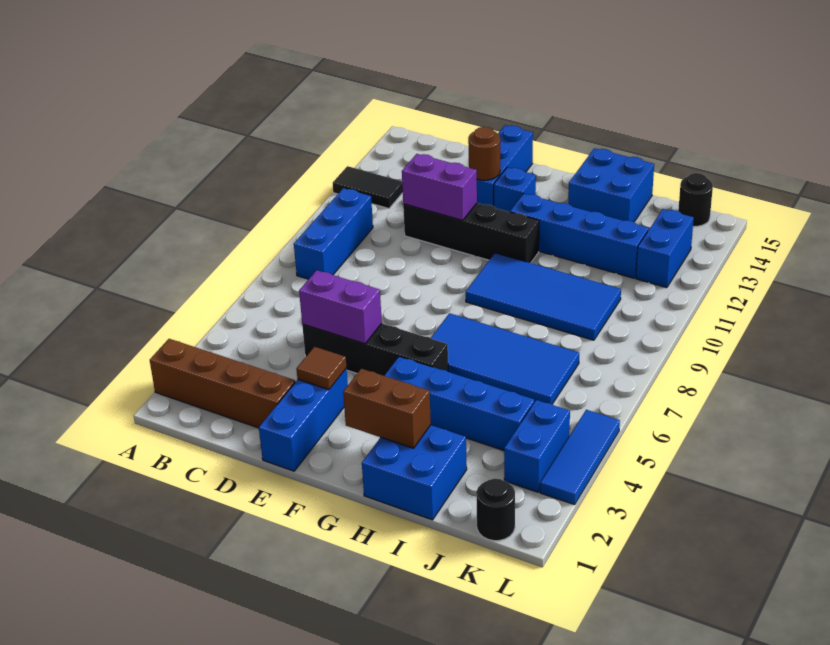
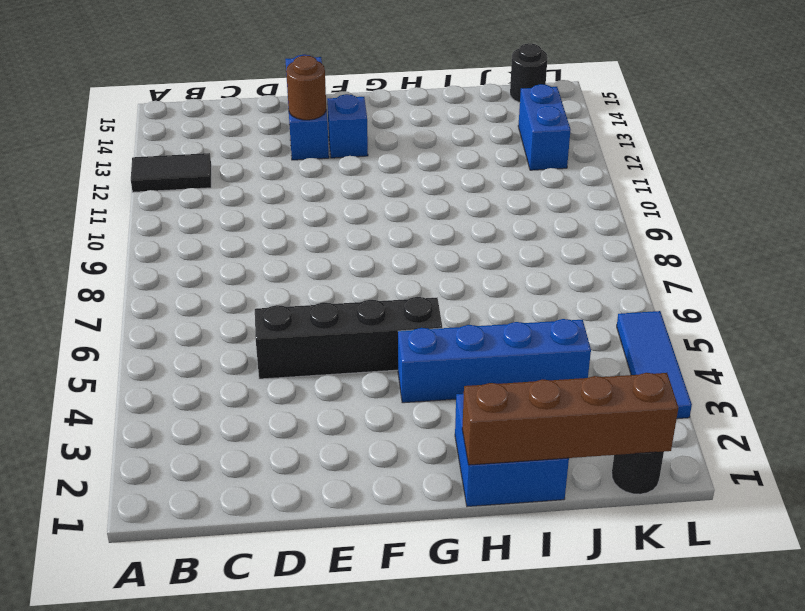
brown brick H1:K1 level 2 -> brown brick A2:D2 level 1
none -> blue brick B8:B10 level 1
none -> black brick D11:G11 level 1
none -> blue brick E1:E3 level 1

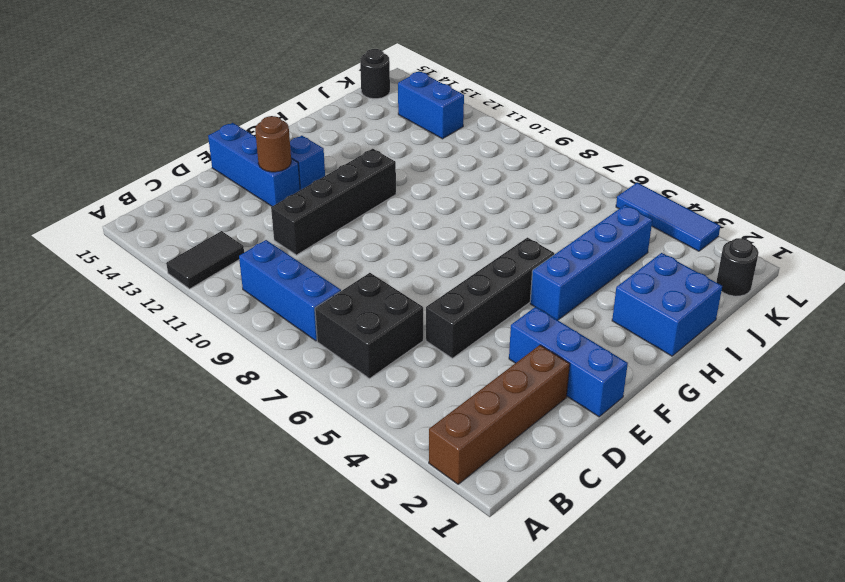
black brick B6:C7 level 1 -> none
none -> blue tile G6:J7 level 1
none -> blue tile G9:J10 level 1
none -> blue brick G12:J12 level 1

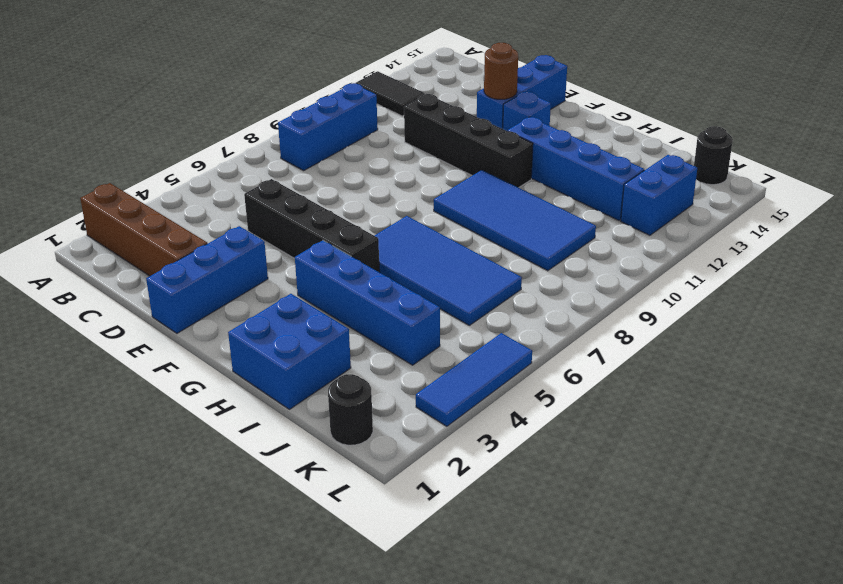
none -> blue brick H14:I15 level 1
none -> blue brick K3:K4 level 1
none -> purple brick D5:E5 level 2

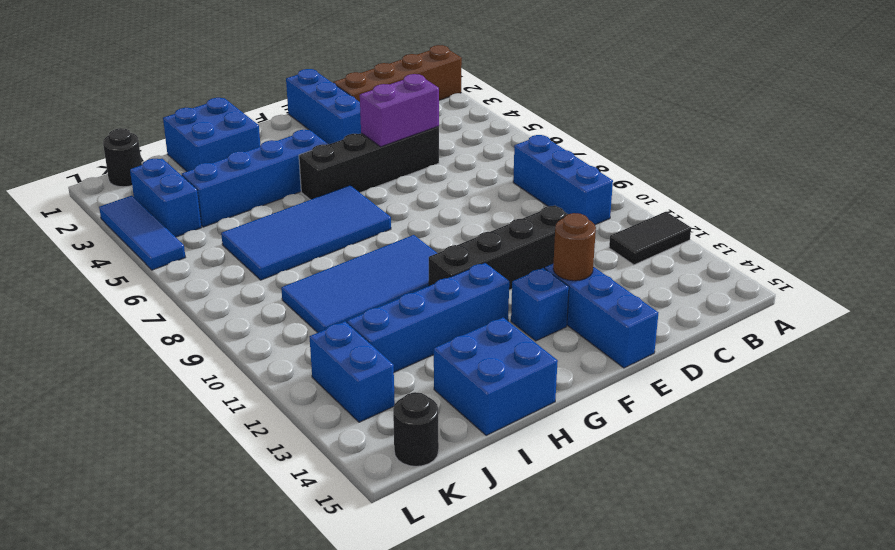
none -> purple brick D11:E11 level 2
none -> brown tile E3 level 2
none -> brown brick G2:H2 level 2

